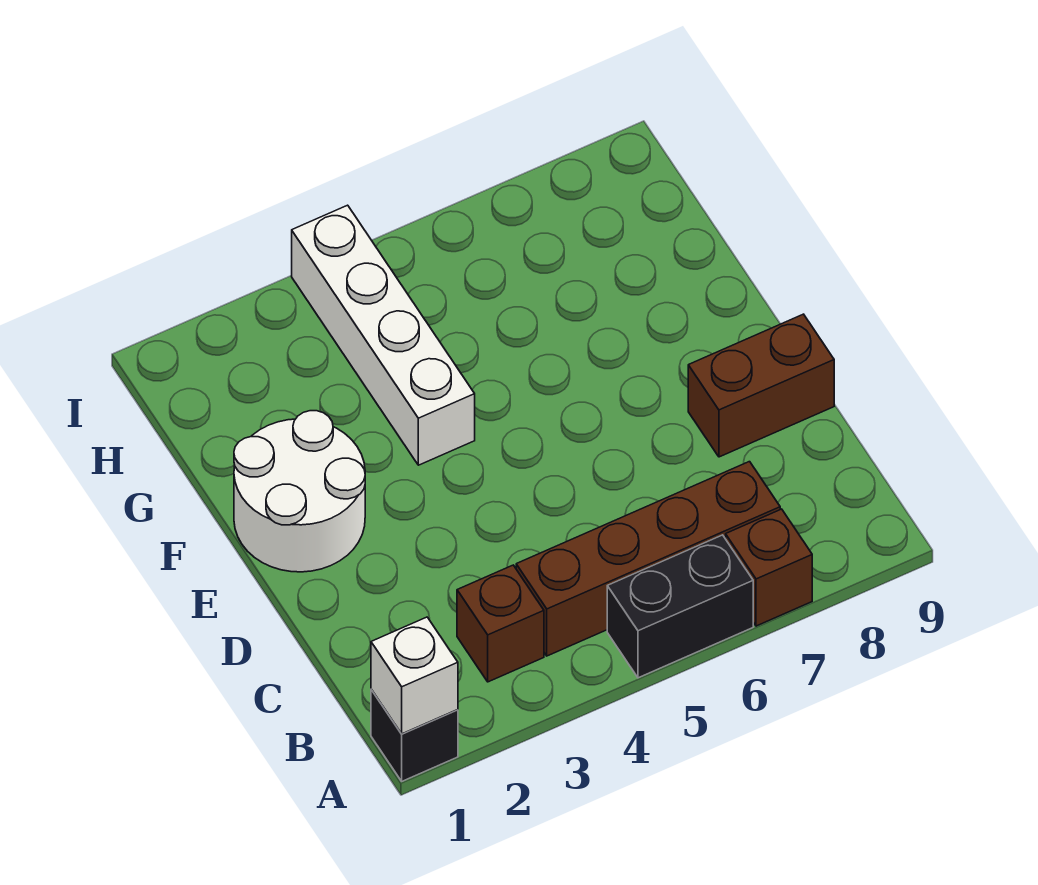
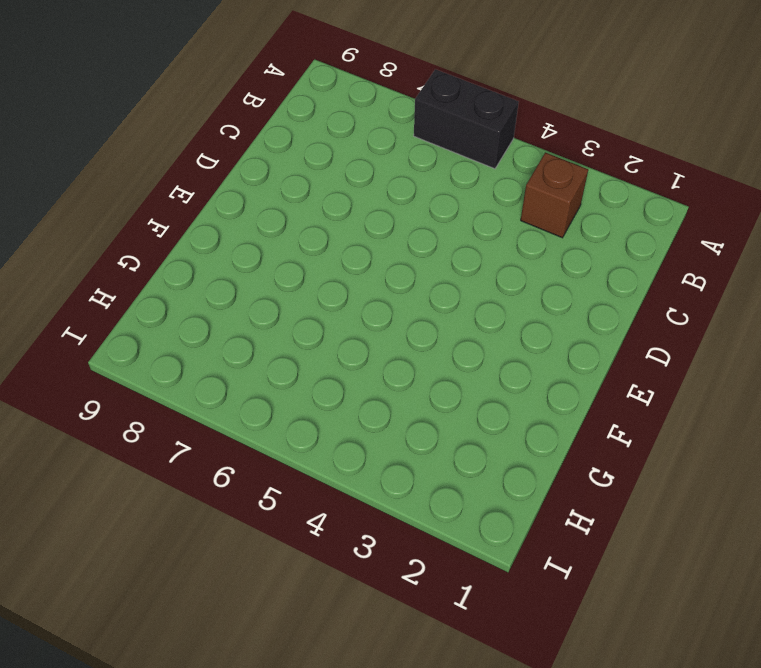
none -> black brick A1 level 1
none -> brown brick A7 level 1

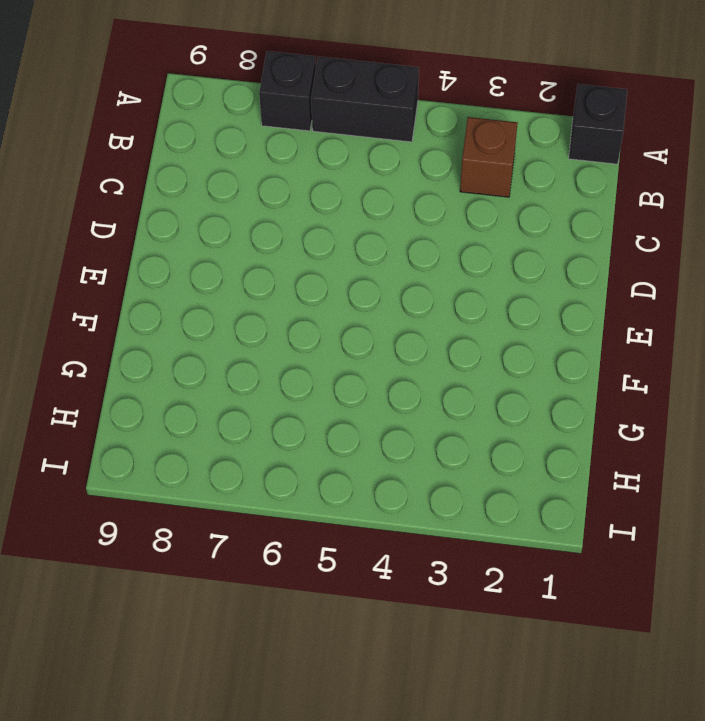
black brick A7 level 1 -> brown brick A7 level 1
none -> brown brick B4:B7 level 1
none -> brown brick D8:D9 level 1

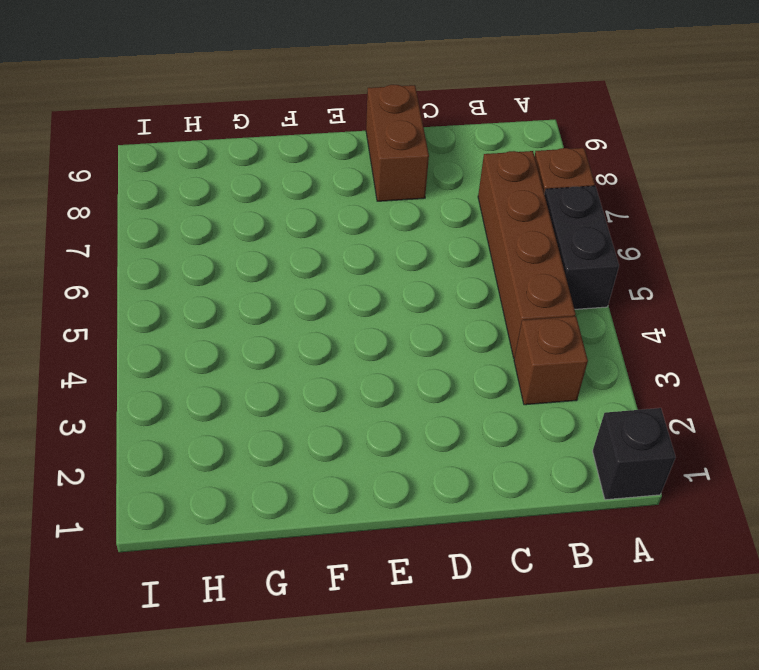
none -> white round brick E1:F2 level 1
none -> white brick F4:I4 level 1

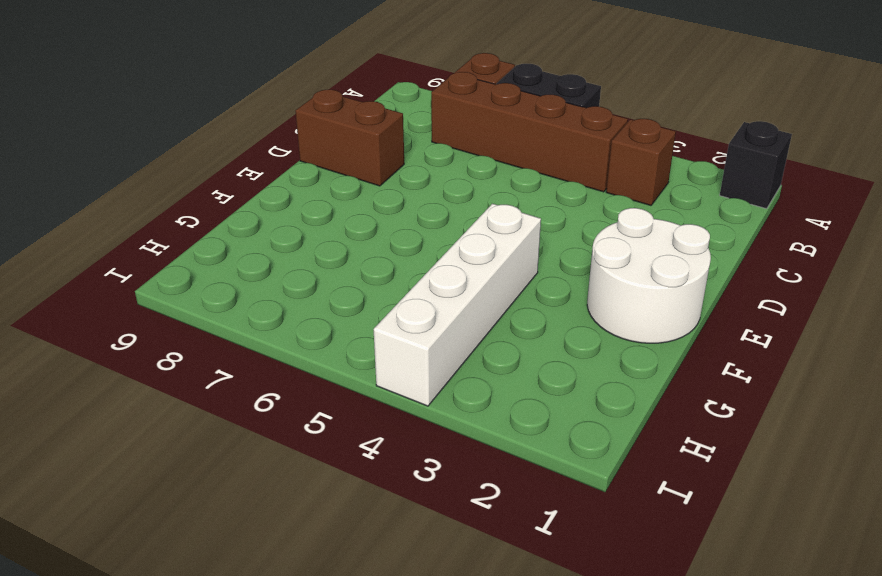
none -> white brick A1 level 2

